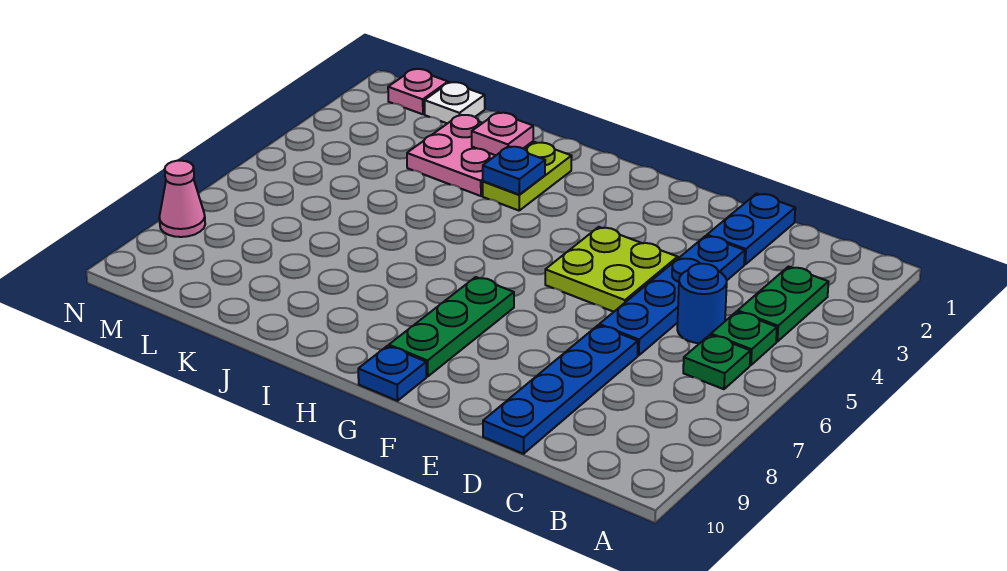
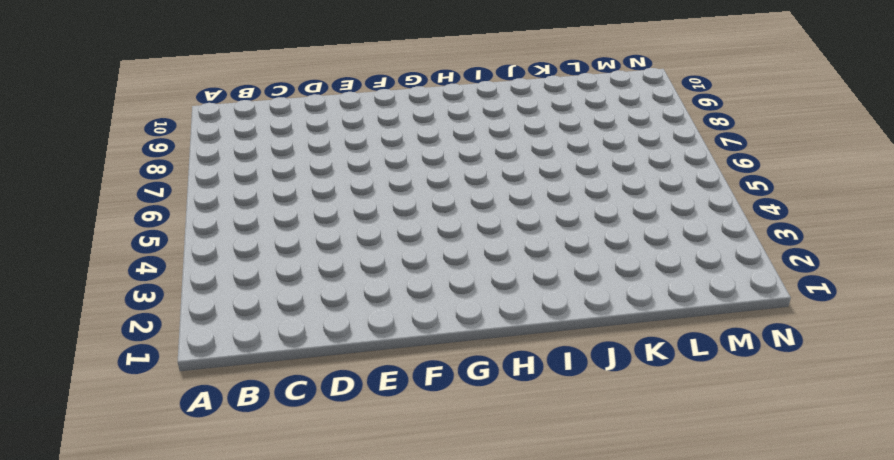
none -> green plate B3:B4 level 1
none -> green plate B5 level 1
none -> green plate B6 level 1

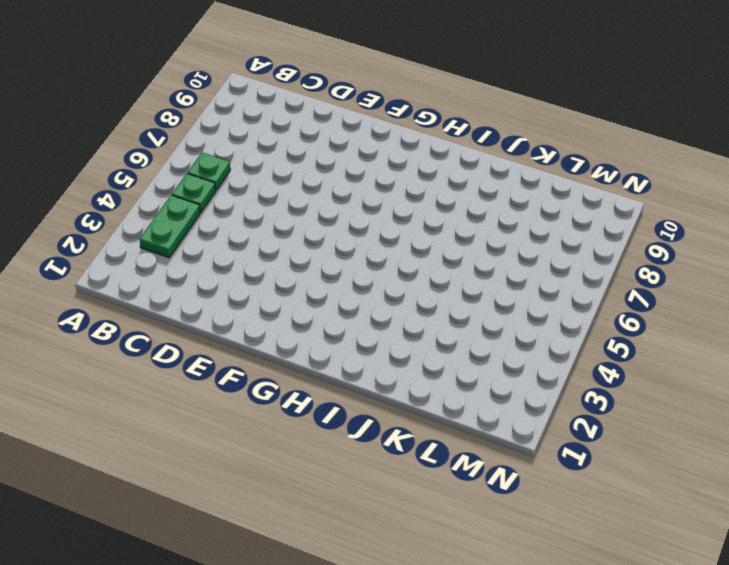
none -> blue round brick C5 level 1
none -> blue plate D1:D2 level 1
none -> blue plate D3:D6 level 1

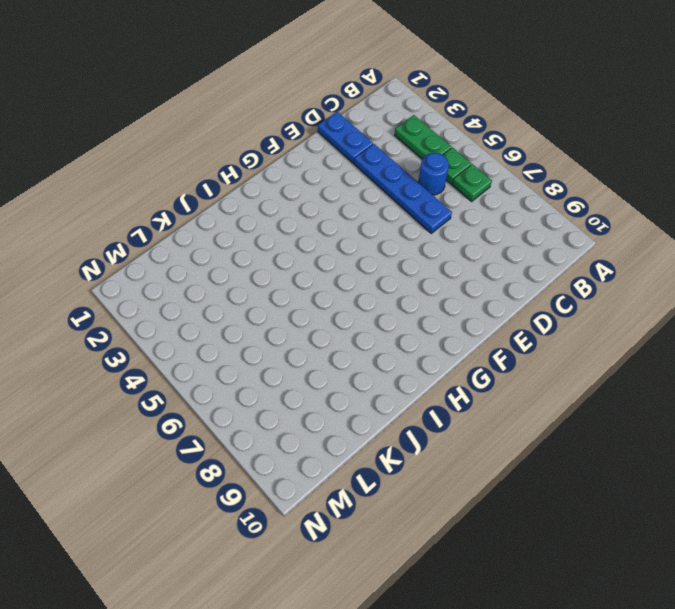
none -> blue plate D7:D10 level 1
none -> lime plate E4:F5 level 1
none -> green plate G7:G9 level 1

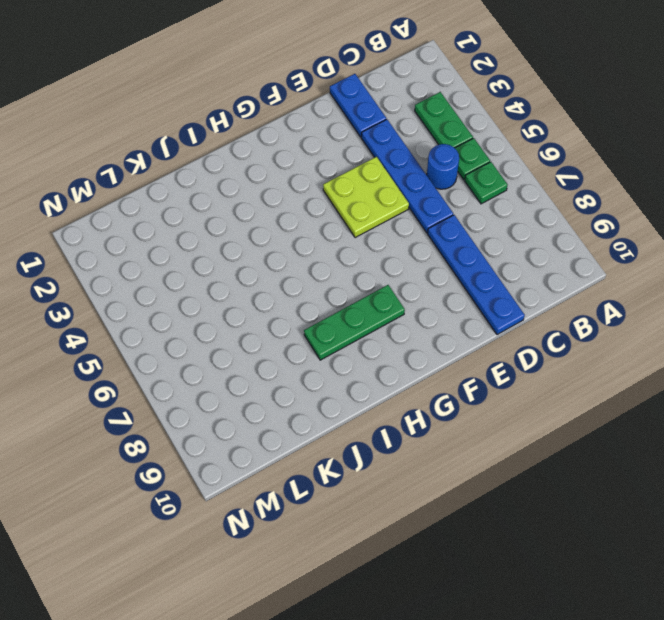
green plate G8:I8 level 1 -> green plate G7:G9 level 1
none -> blue plate G10 level 1
none -> lime plate I2:I3 level 1
none -> pink plate J2:K3 level 1

